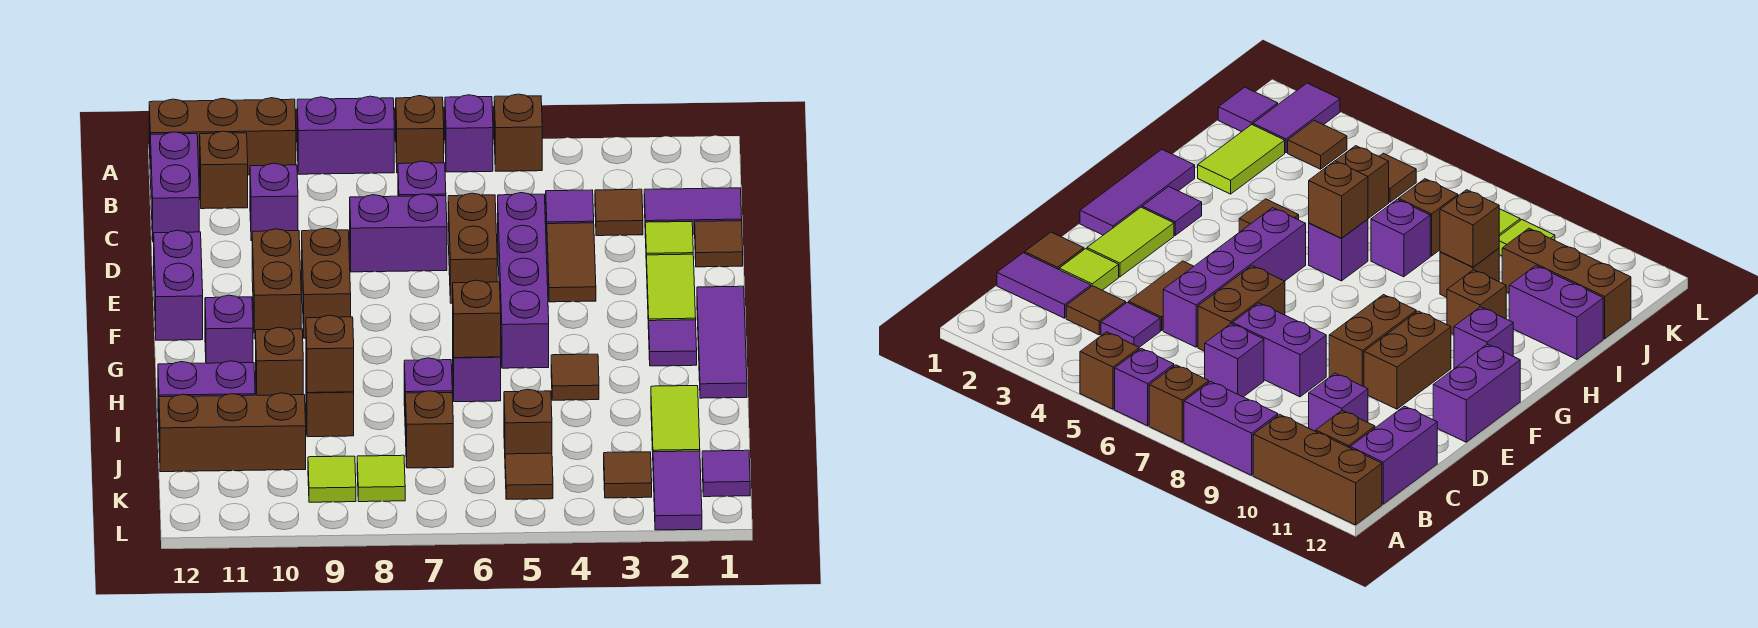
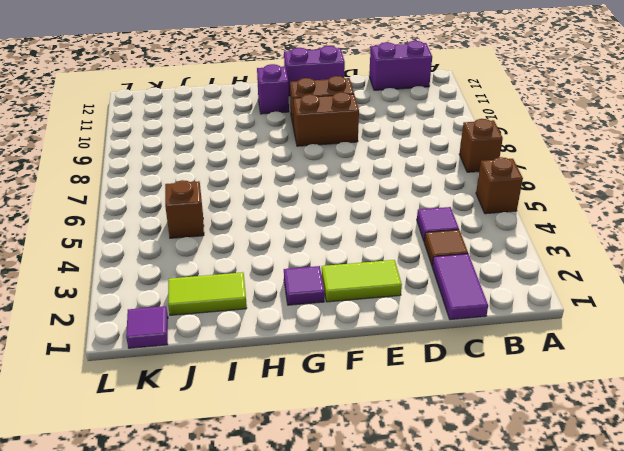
none -> purple brick A6 level 1
none -> purple brick A8:A9 level 1
none -> brown brick A10:A12 level 1
none -> brown brick B11 level 1

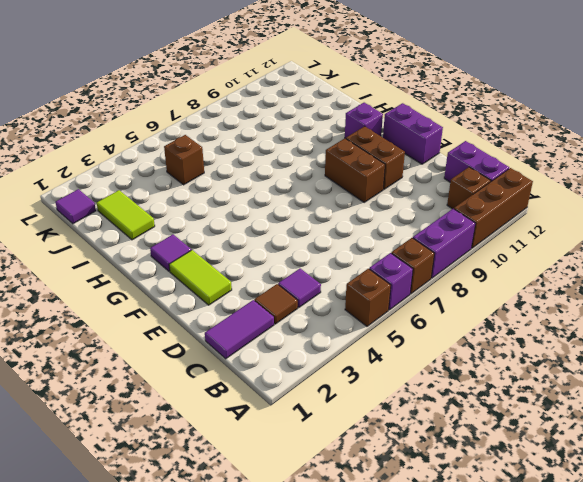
none -> purple brick C7 level 1
none -> purple brick C10 level 1
none -> brown tile D1 level 1
none -> lime tile D2 level 1

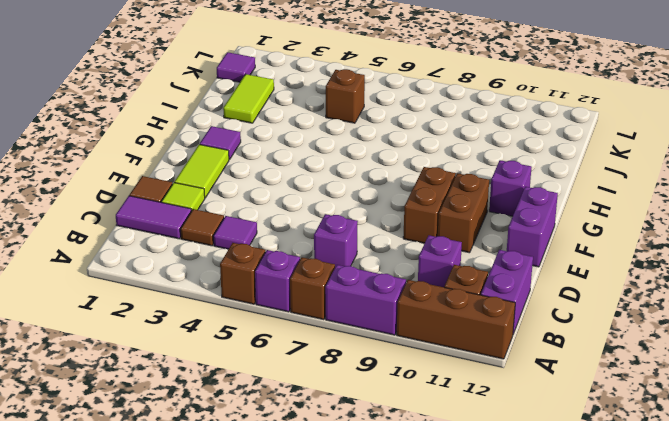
none -> brown tile D4:E4 level 1
none -> purple brick D5:G5 level 1
none -> brown brick D6:E6 level 1
none -> purple brick D7:D8 level 1

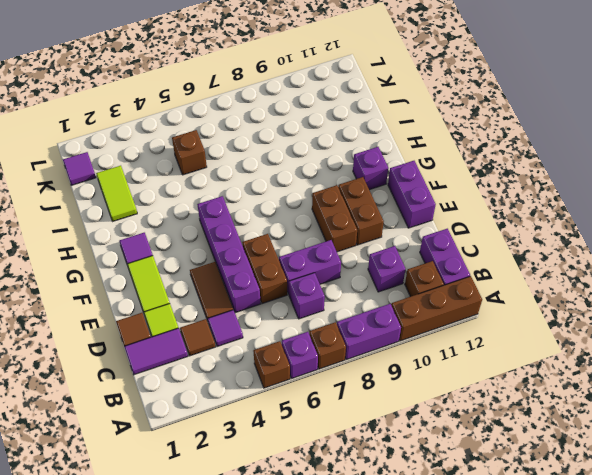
none -> purple tile F1:H1 level 1
none -> brown tile H4 level 1
none -> purple brick H6 level 1
none -> brown brick H10 level 1

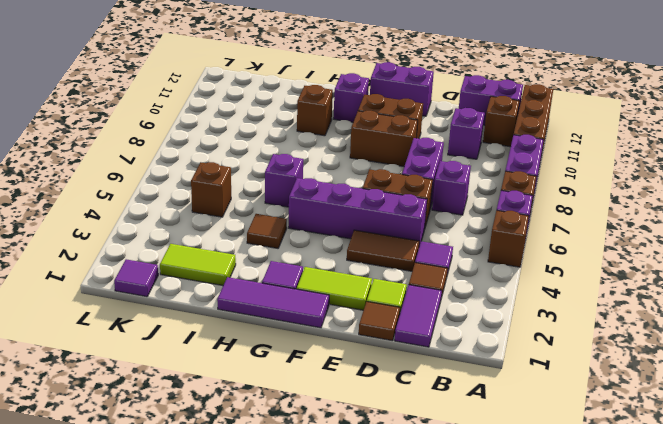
none -> purple brick I7 level 1
none -> brown brick I9 level 1
none -> purple brick I11:I12 level 1
none -> brown brick J7 level 1

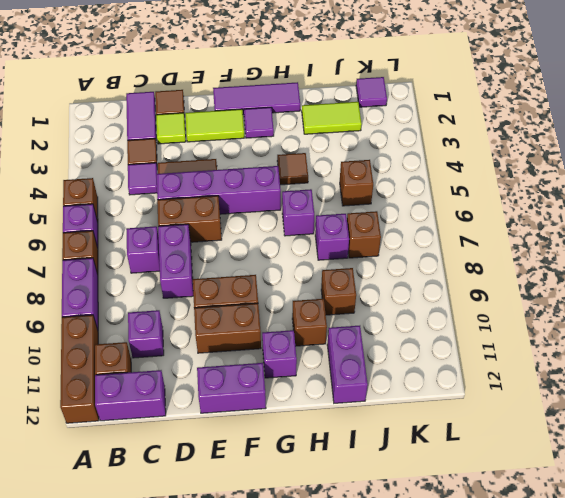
none -> brown brick J10:J12 level 1
none -> purple tile K2:L2 level 1
none -> brown tile K3 level 1
none -> brown tile K5 level 1

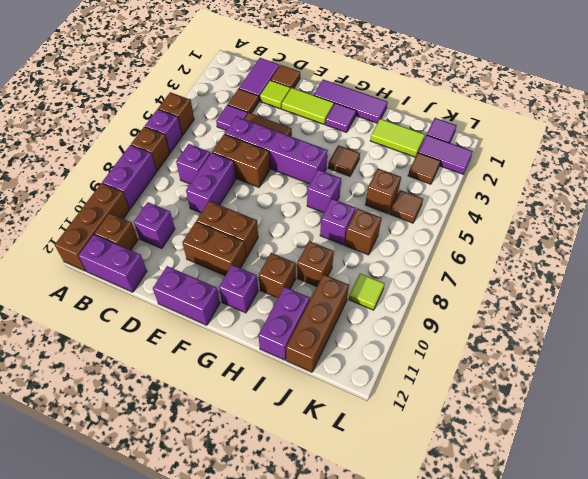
none -> lime tile K8 level 1
none -> brown brick H6 level 2
none -> brown brick I9 level 2

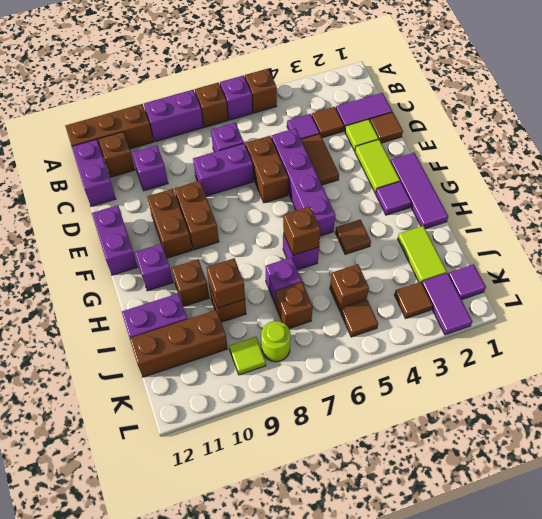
lime round brick K8 level 1 -> lime tile K8 level 1

